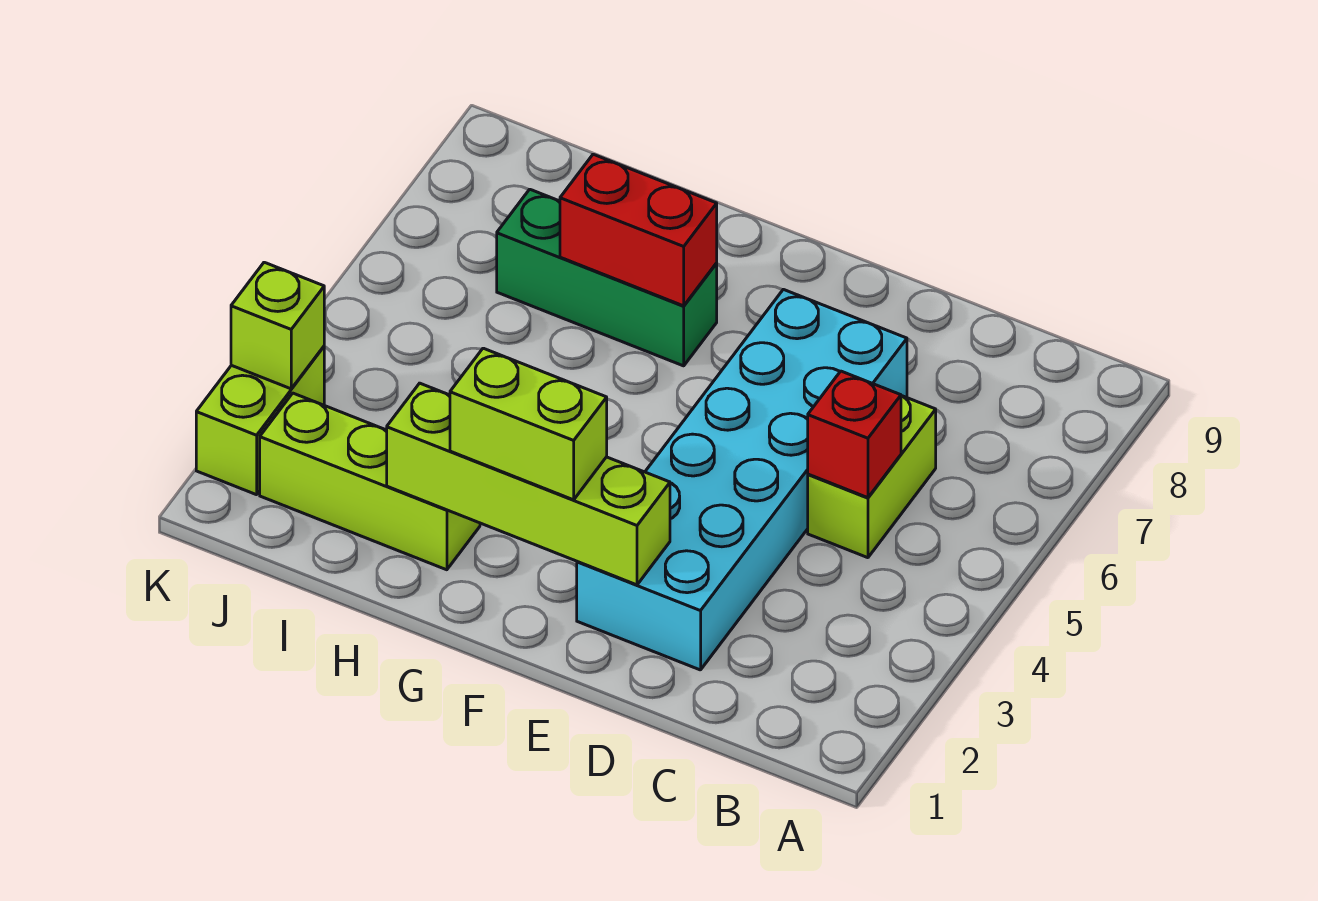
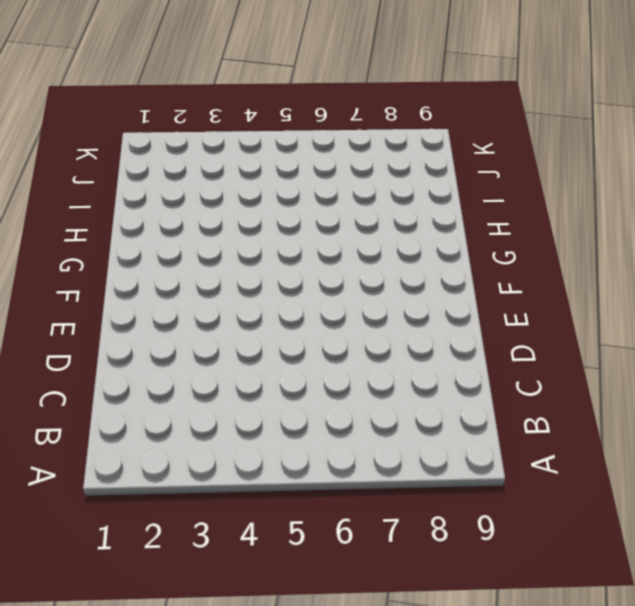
none -> lime brick C5:C6 level 1
none -> cyan brick D2:E7 level 1

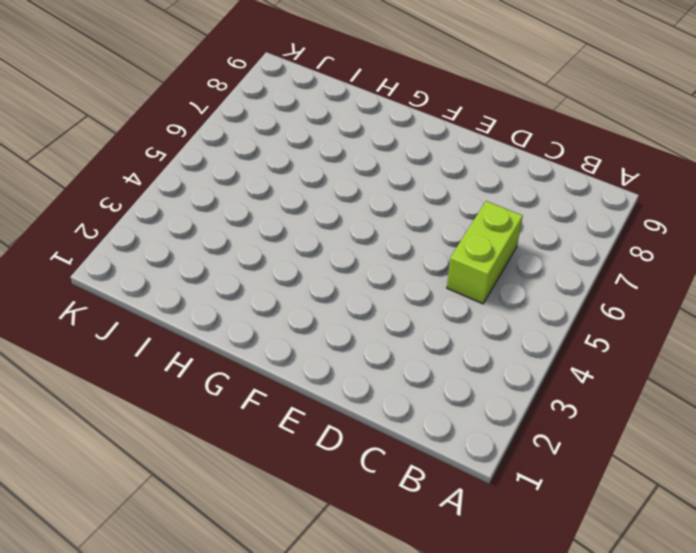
none -> cyan brick D2:E7 level 1
none -> green brick G7:I7 level 1

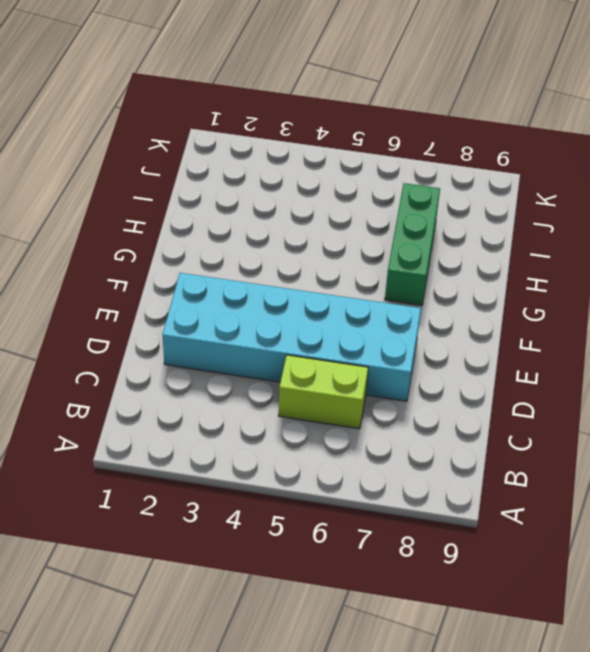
none -> lime brick H2:J2 level 1
none -> lime brick K2:K3 level 1

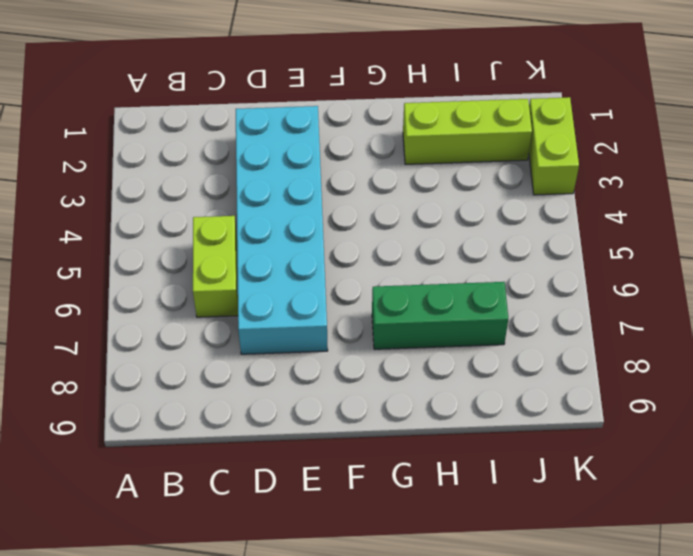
none -> red brick C5 level 2
none -> lime brick E2:H2 level 2

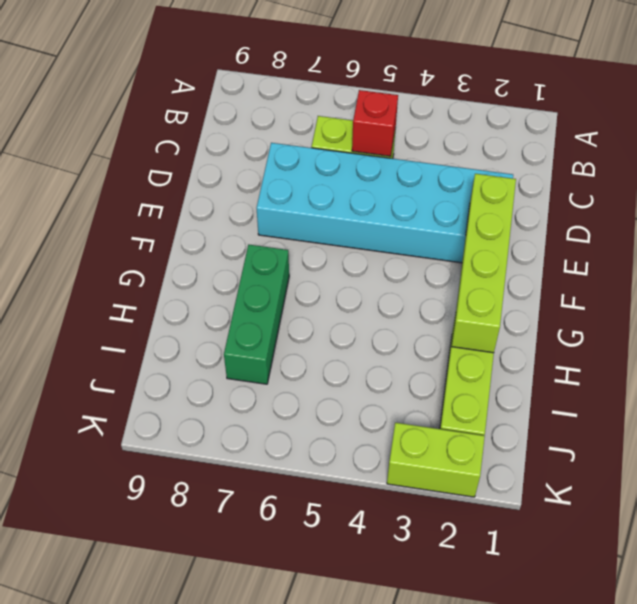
none -> red brick G7:H7 level 2
none -> lime brick K3 level 2

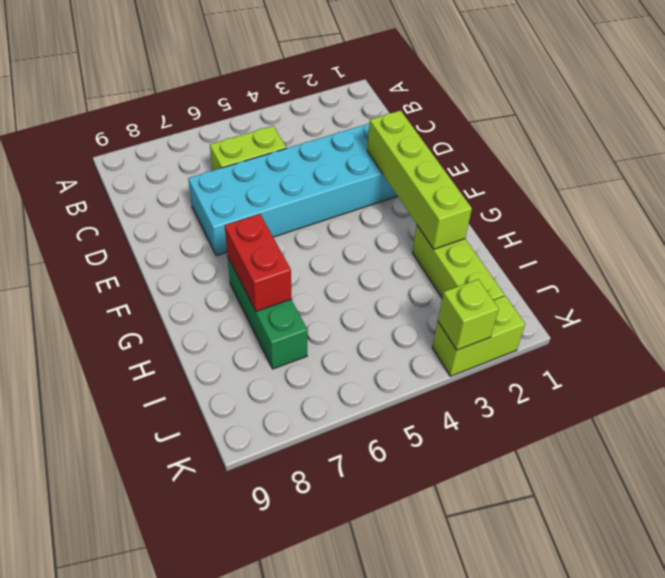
none -> red brick C5 level 2
none -> lime brick F2:G2 level 3

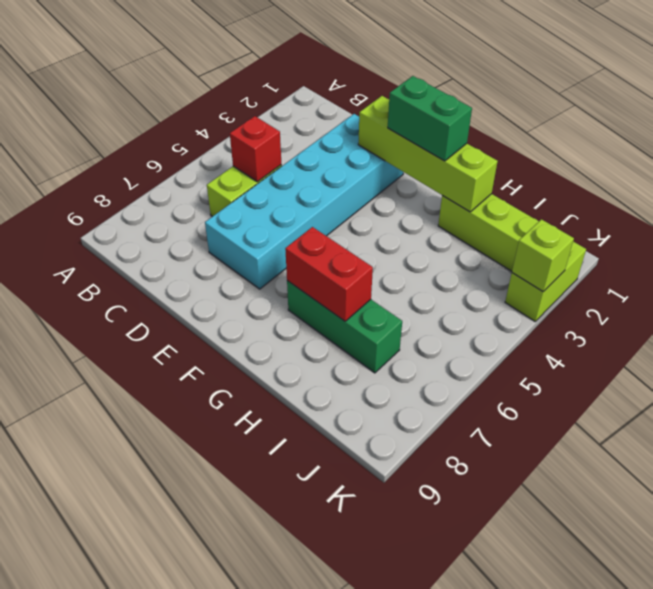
green brick F2:G2 level 3 -> lime brick F2:G2 level 3

